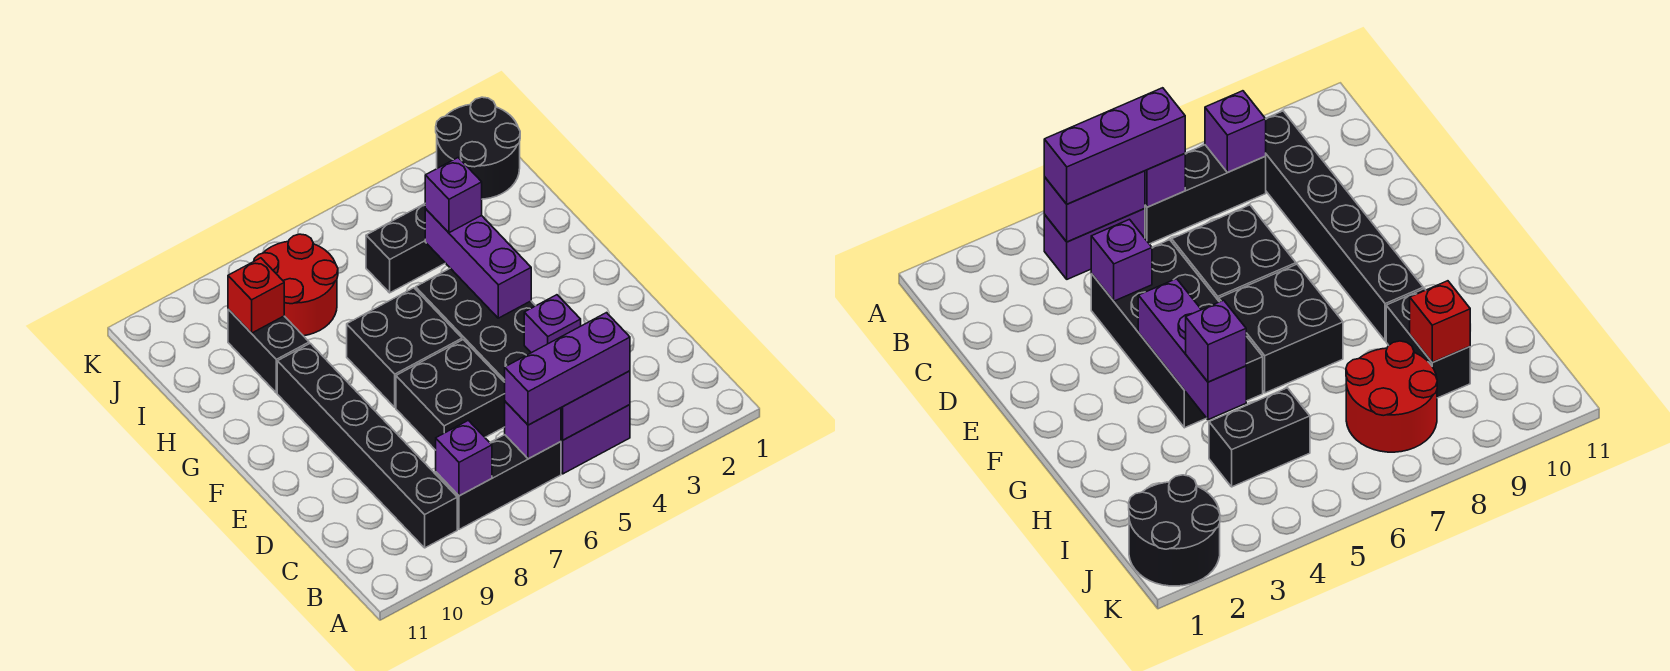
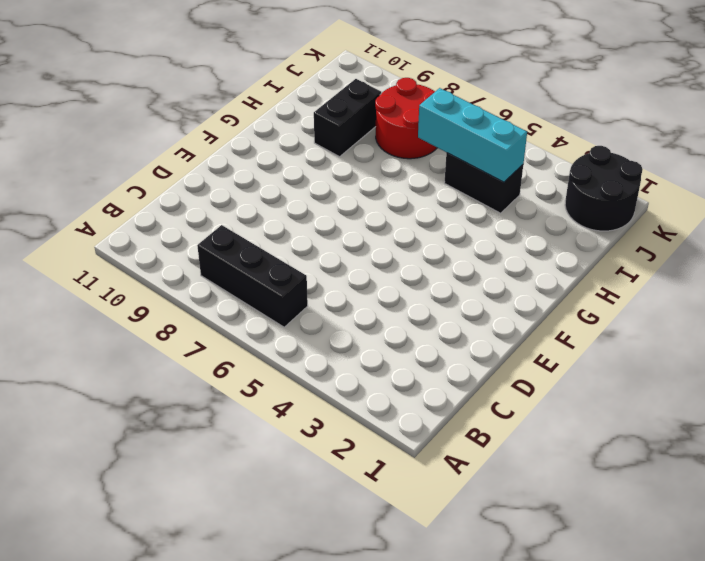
cyan brick I4:I6 level 2 -> none
none -> purple brick B4:B5 level 1
none -> black brick B9:G9 level 1
none -> black brick D4:G5 level 1

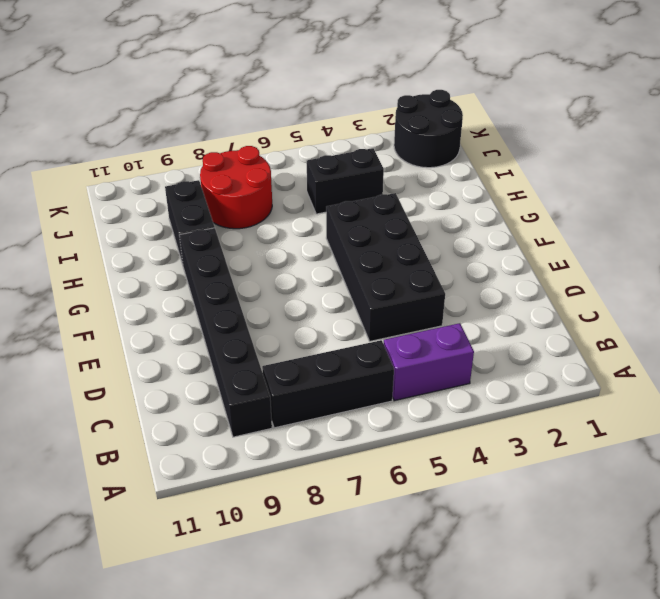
none -> black brick D6:E7 level 1
none -> black brick F6:G7 level 1
none -> purple brick B4:B5 level 2

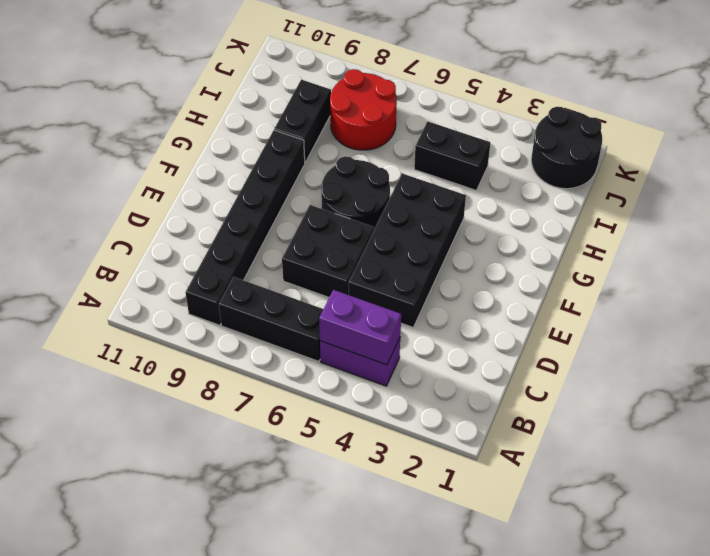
black round brick F6:G7 level 1 -> black brick F6:G7 level 1
none -> purple brick B6 level 2
none -> purple brick B8 level 2
none -> purple brick D4 level 2

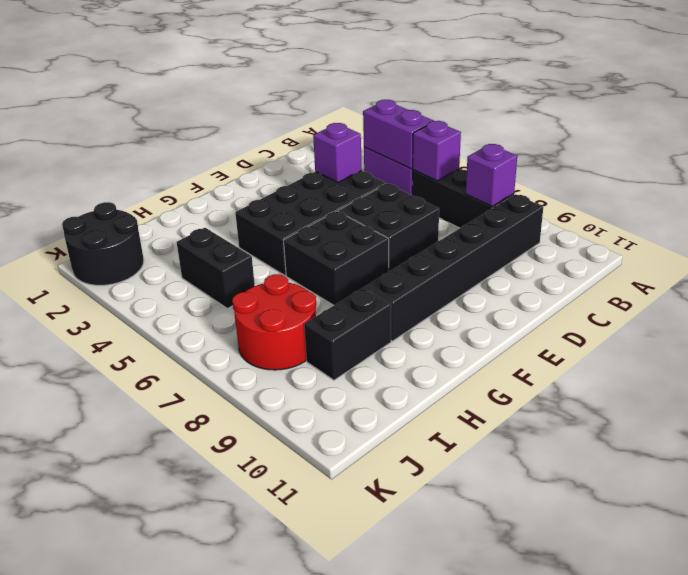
none -> purple brick F4:H4 level 2
none -> red brick I9 level 2
none -> purple brick B4:B6 level 3

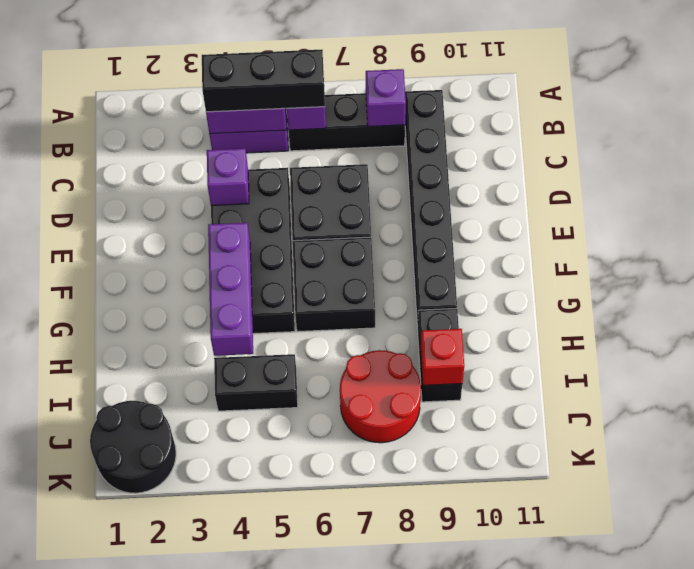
black brick B4:B6 level 3 -> purple brick B4:B6 level 3
none -> purple brick H4 level 3

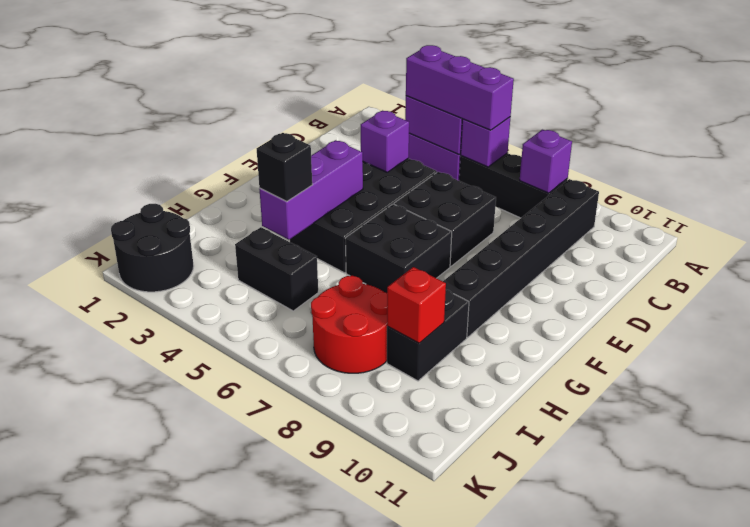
black brick H4 level 3 -> purple brick H4 level 3

